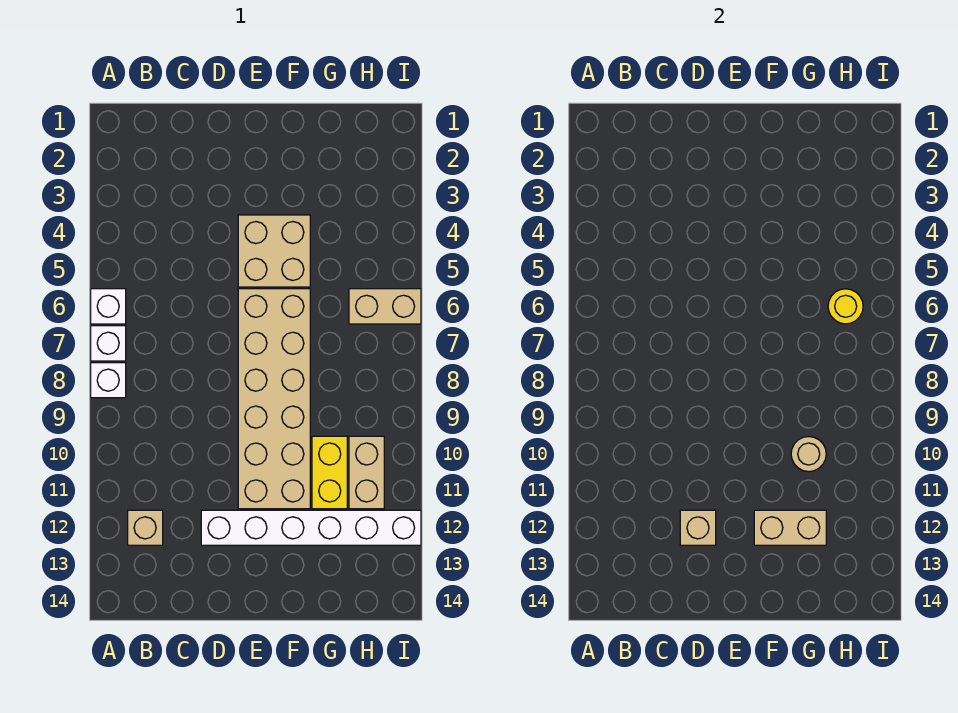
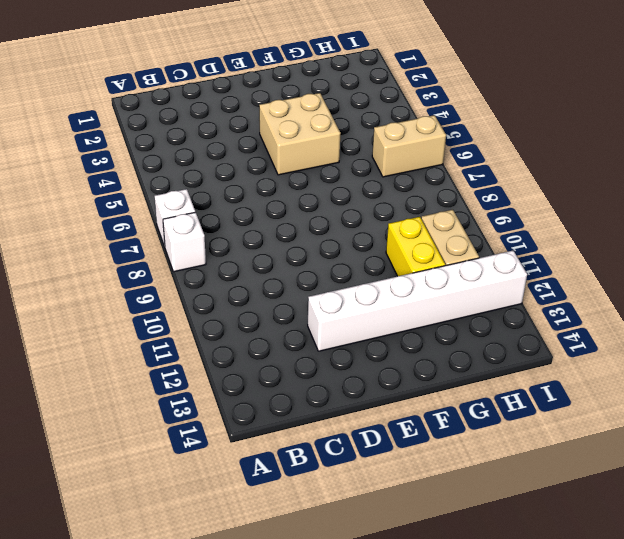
none -> white brick A6 level 1
none -> tan brick B12 level 1
none -> tan brick E6:F11 level 1

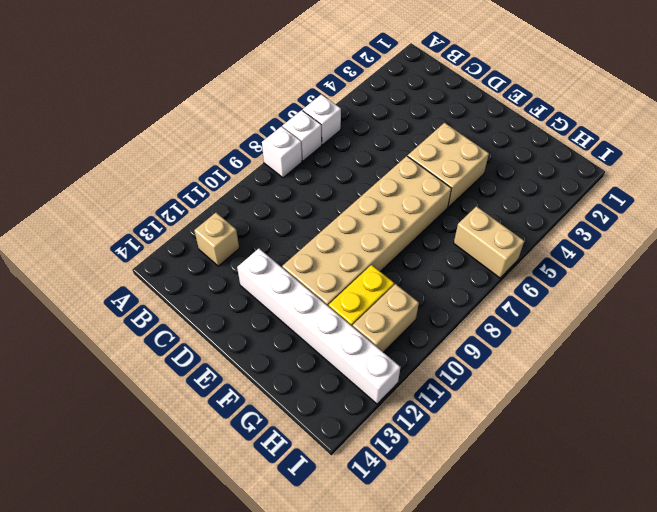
none -> tan brick D12 level 2
none -> tan brick F12:G12 level 2
none -> tan round brick G10 level 2

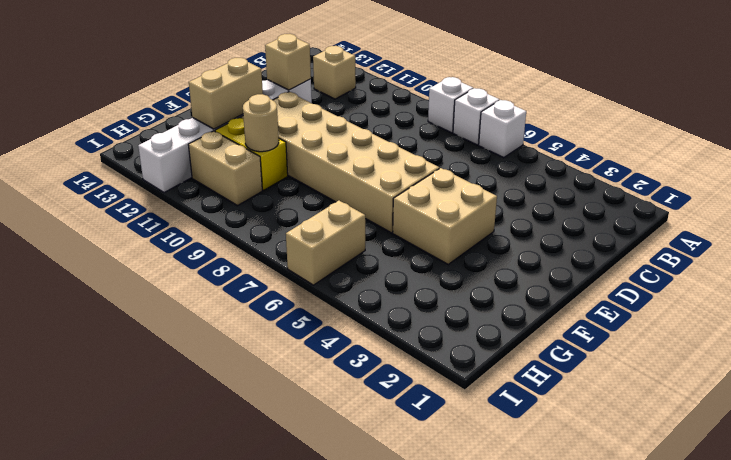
none -> yellow round brick H6 level 2

